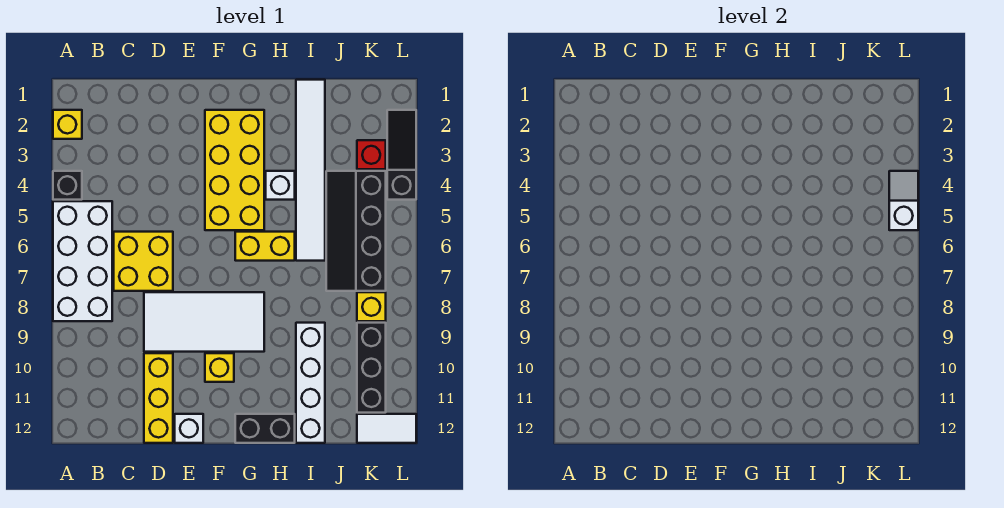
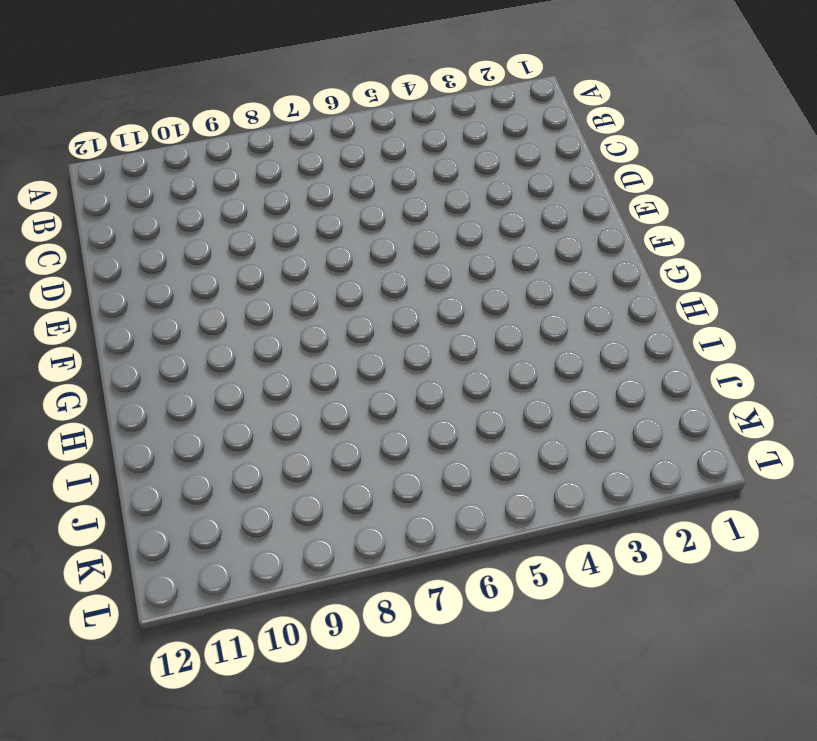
none -> yellow brick A2 level 1
none -> black brick A4 level 1
none -> white brick A5:B8 level 1

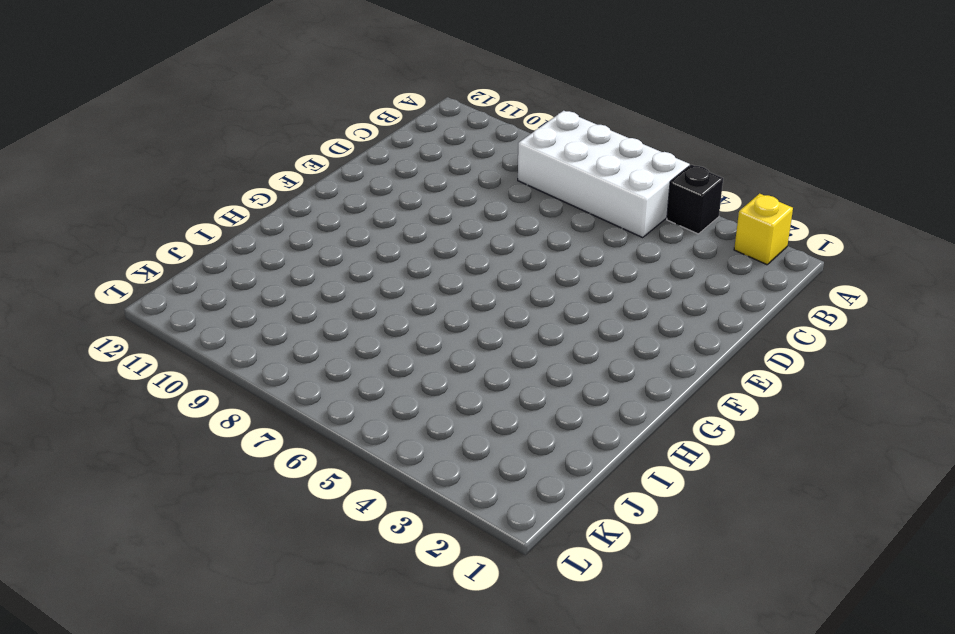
none -> yellow brick C6:D7 level 1
none -> white tile D8:G9 level 1
none -> yellow brick D10:D12 level 1

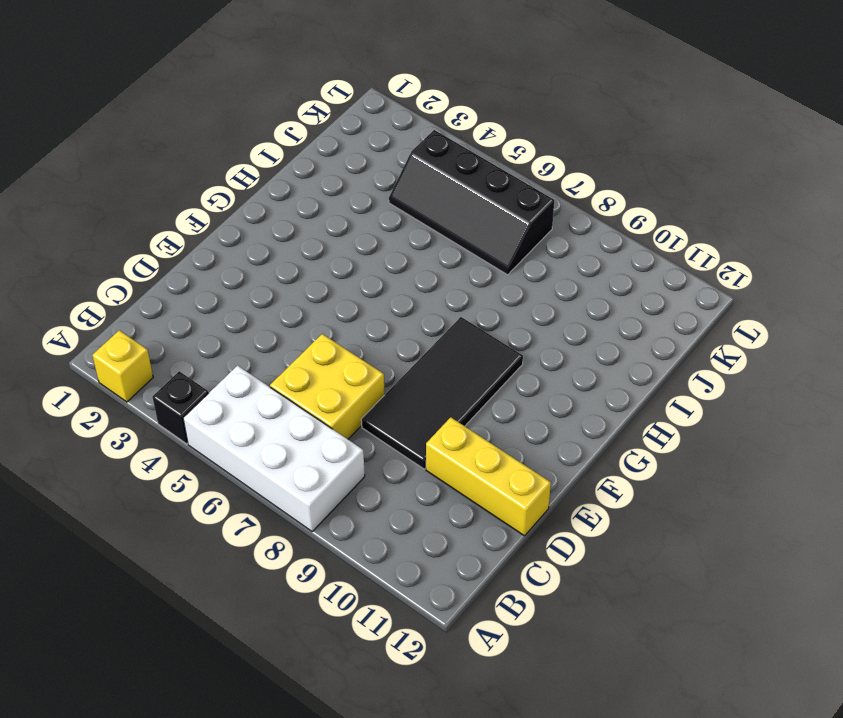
black tile D8:G9 level 1 -> white tile D8:G9 level 1
none -> white brick E12 level 1
none -> yellow brick F2:G5 level 1
none -> yellow brick F10 level 1

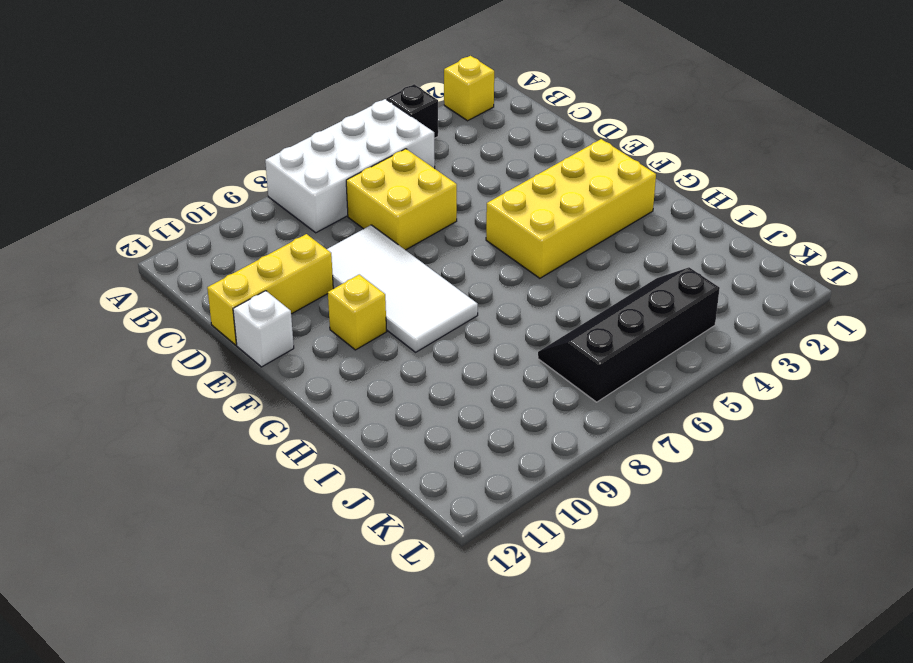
none -> yellow brick G6:H6 level 1
none -> black brick G12:H12 level 1
none -> white brick H4 level 1

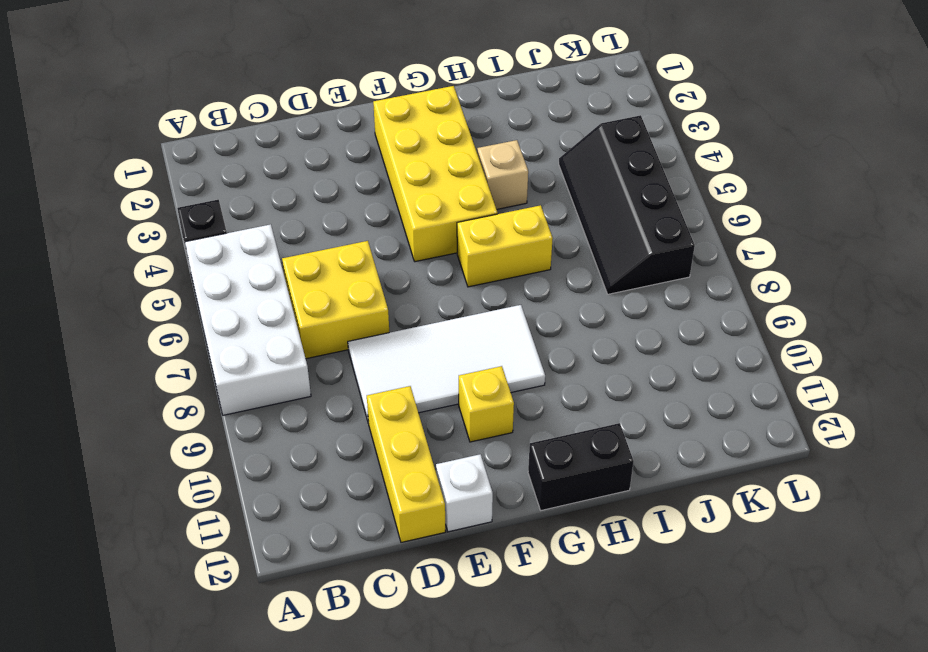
tan brick H4 level 1 -> white brick H4 level 1
none -> yellow brick A2 level 1
none -> white tile I1:I6 level 1
none -> white brick I9:I12 level 1

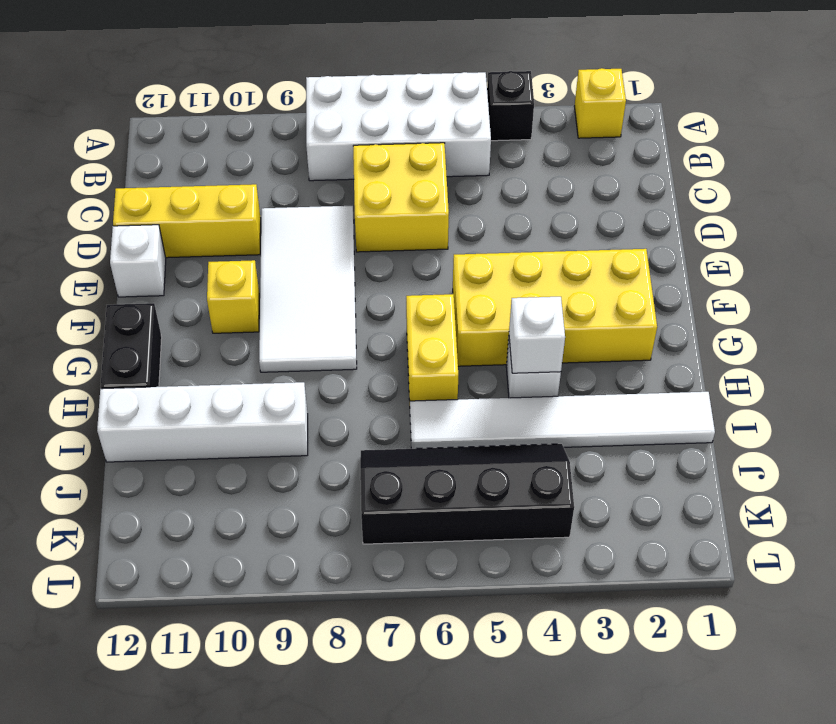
white brick H4 level 2 -> none
none -> red brick K3 level 1
none -> yellow brick K8 level 1
none -> black brick K9:K11 level 1

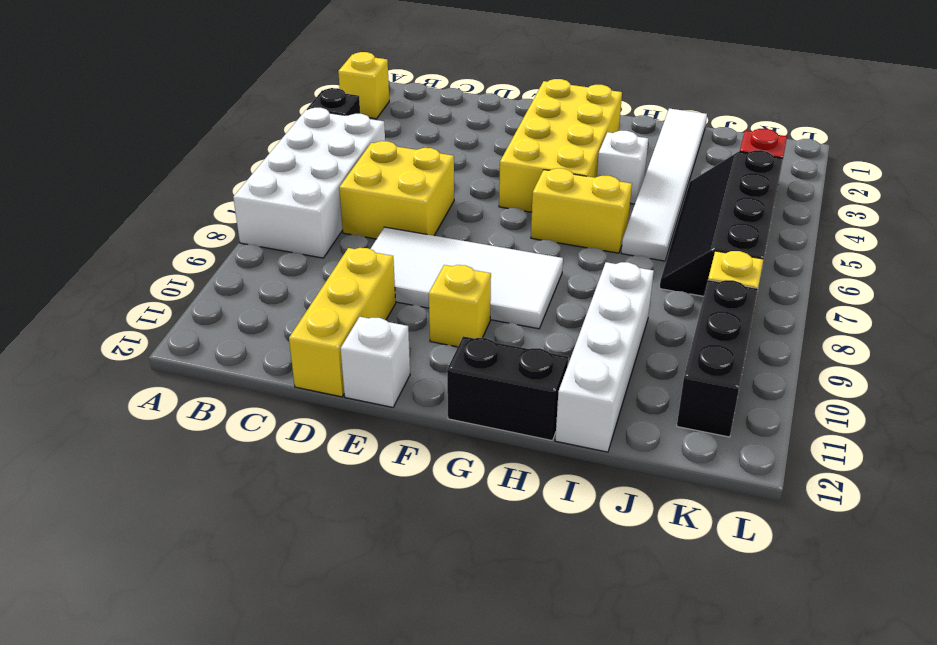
none -> white tile K12:L12 level 1
none -> black slope L2:L4 level 1 top 4
none -> white slope L4:L5 level 2 top 5

